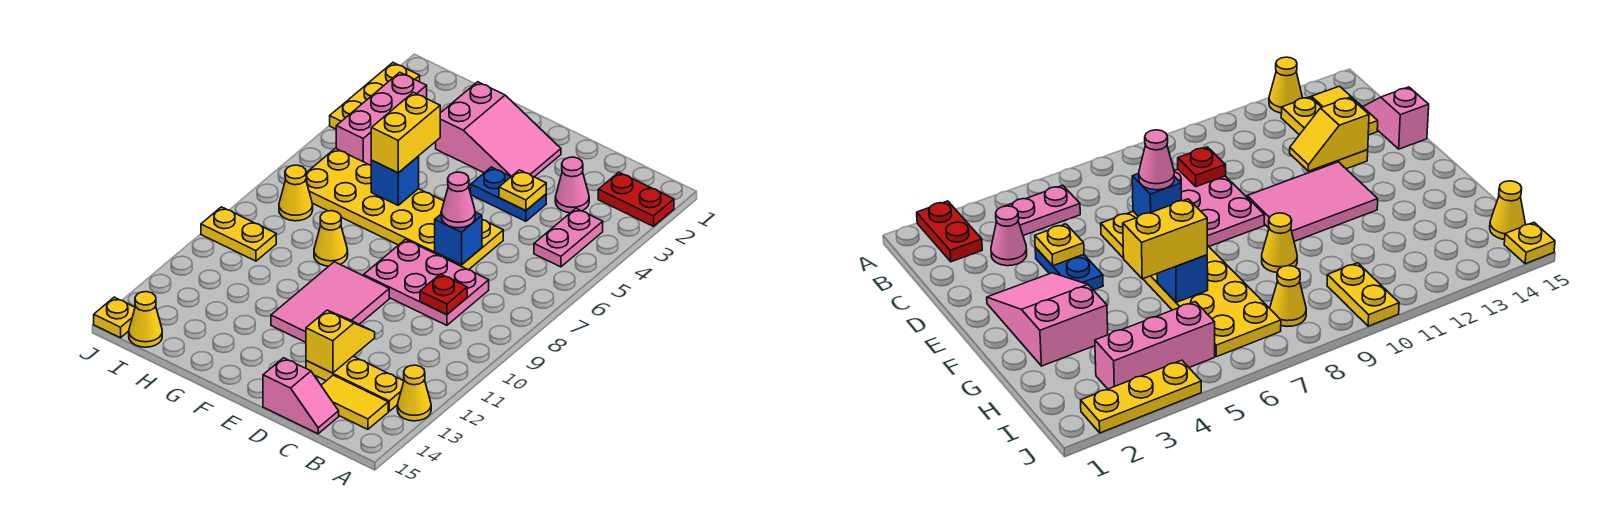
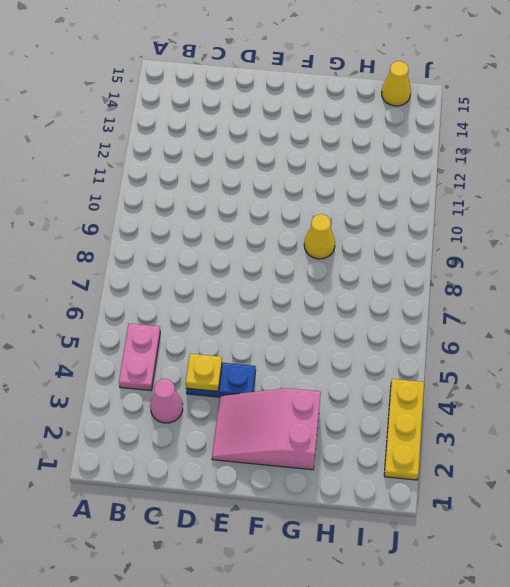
none -> red plate A2:B2 level 1
none -> yellow cone A13 level 1
none -> yellow plate B13:D13 level 1

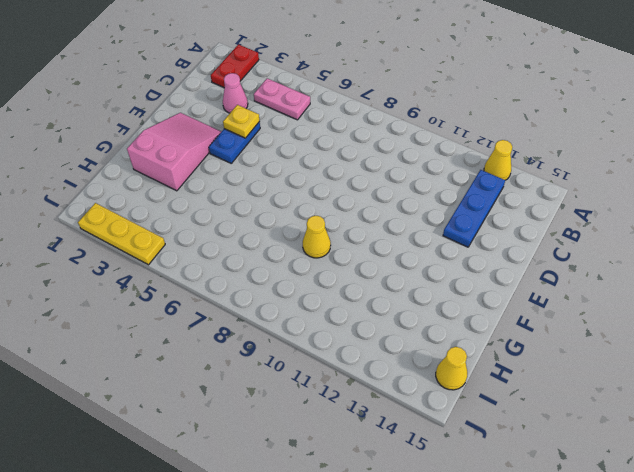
blue plate B13:D13 level 1 -> yellow plate B13:D13 level 1
none -> yellow tile B14:C14 level 1
none -> pink plate C8:E9 level 1
none -> pink slope C15:D15 level 1 top D

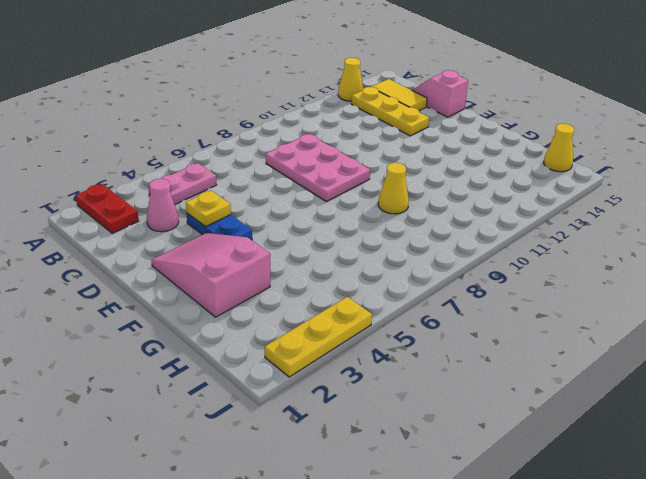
none -> yellow plate D6:I7 level 1
none -> pink tile E10:F12 level 1
none -> pink brick I3:I5 level 1

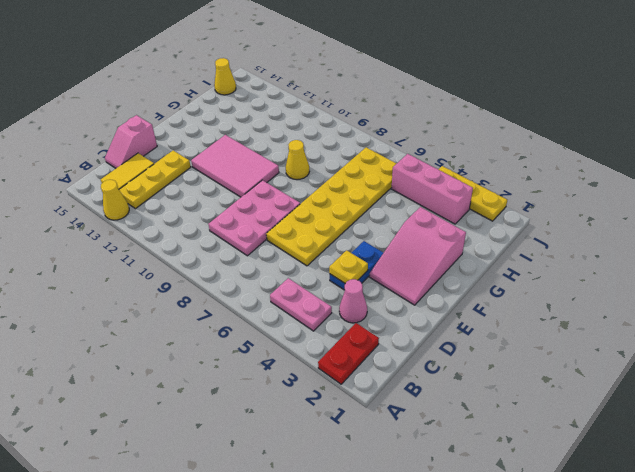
none -> yellow cone I8 level 1
none -> yellow plate I10:J10 level 1
none -> yellow plate J15 level 1

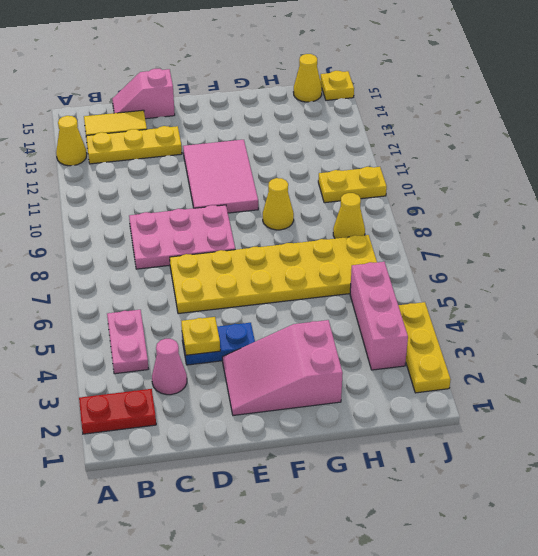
none -> red plate C9 level 2
none -> blue brick D7 level 2
none -> yellow slope D12:D13 level 2 top 13

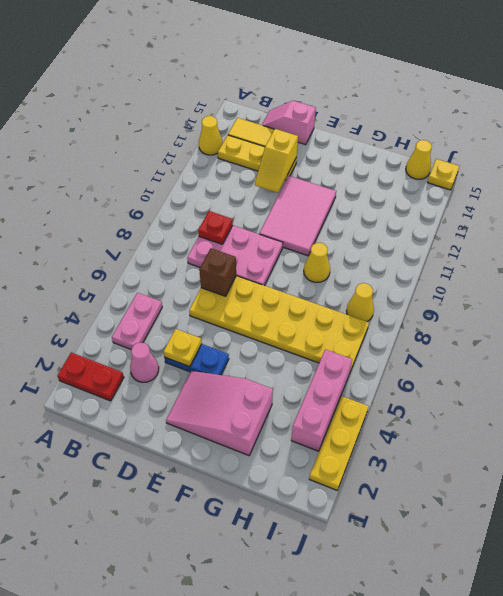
brown brick D7 level 2 -> blue brick D7 level 2
none -> yellow plate I10:J10 level 1
none -> blue brick G6 level 2
none -> pink cone D7 level 3

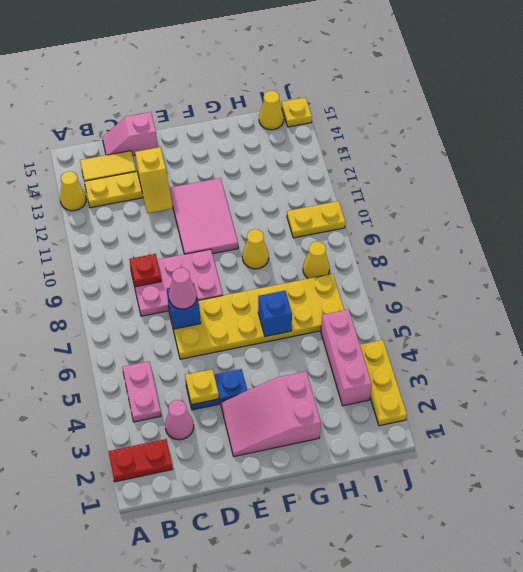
none -> yellow brick G5:G6 level 3

